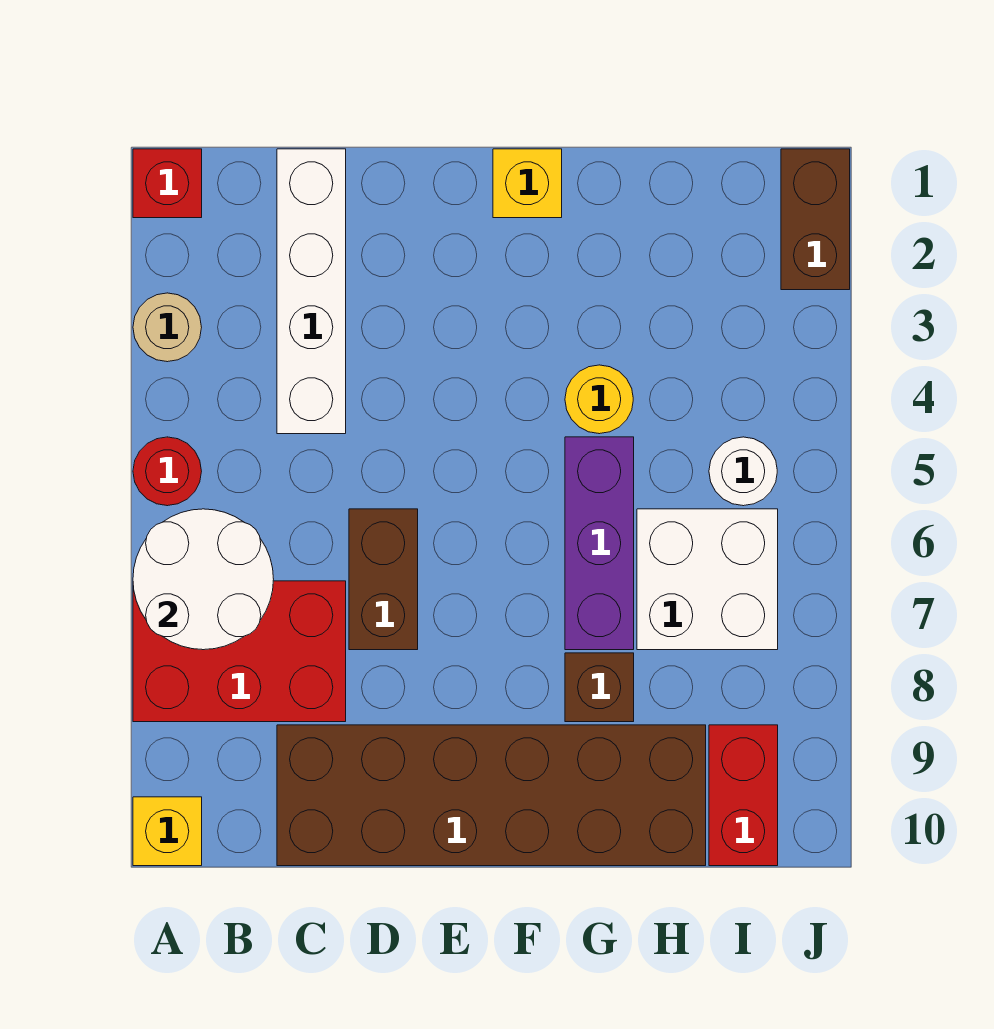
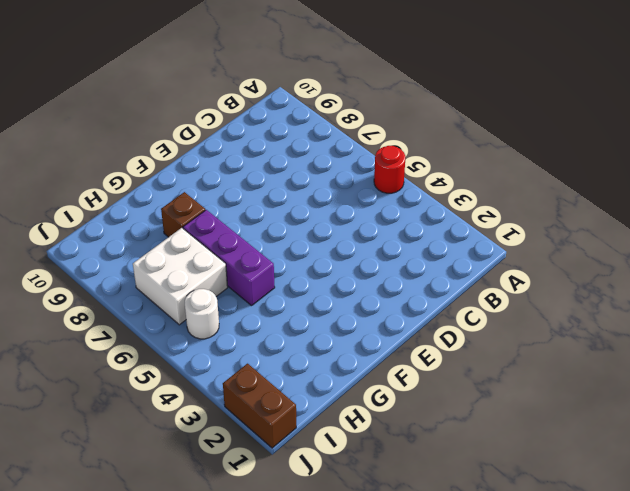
none -> red brick A1 level 1
none -> tan round brick A3 level 1
none -> red brick A7:C8 level 1

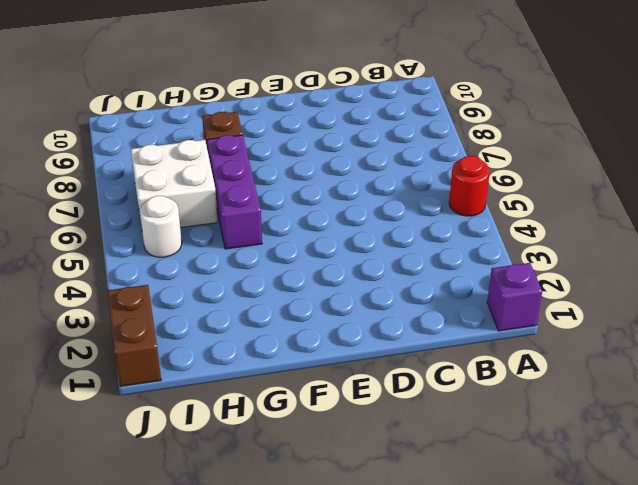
purple brick A1 level 1 -> red brick A1 level 1
none -> tan round brick A3 level 1
none -> red brick A7:C8 level 1
none -> yellow brick A10 level 1

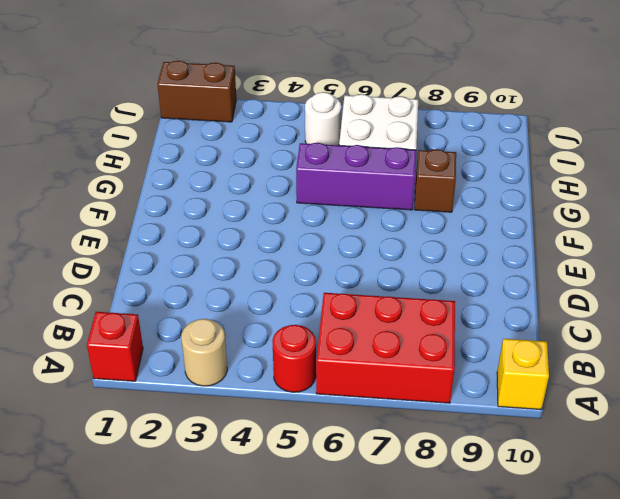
red brick A6:B8 level 1 -> red brick A7:C8 level 1
none -> white brick C1:C4 level 1
none -> brown brick C9:H10 level 1
none -> brown brick D6:D7 level 1

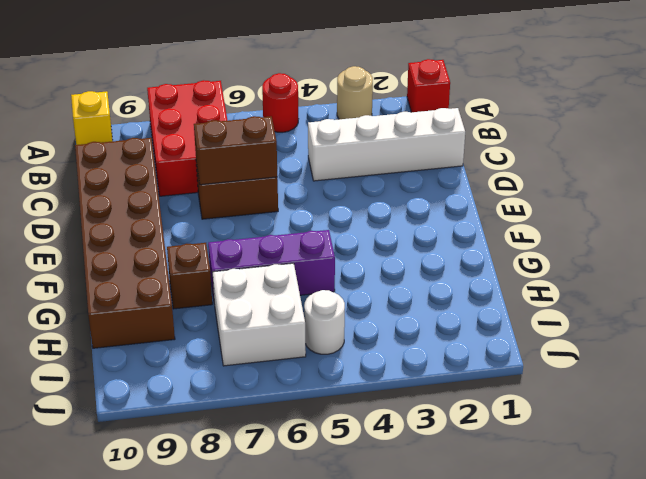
brown brick D6:D7 level 2 -> brown brick J1:J2 level 1
none -> yellow brick F1 level 1
none -> yellow round brick G4 level 1
none -> red brick I9:I10 level 1

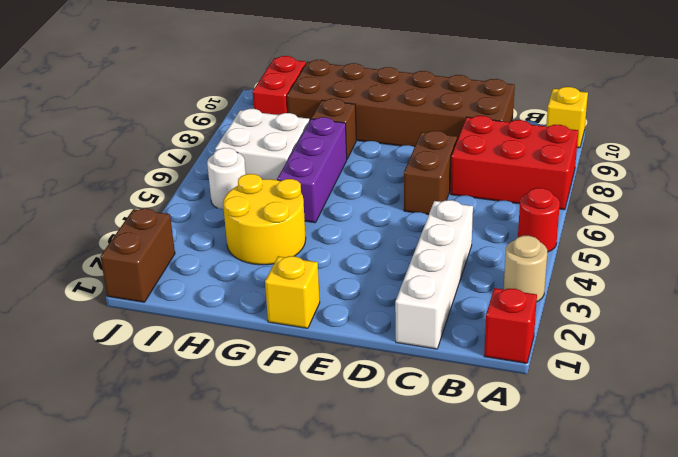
yellow round brick G3:H4 level 1 -> yellow round brick G4 level 1
none -> white round brick A6:B7 level 2

